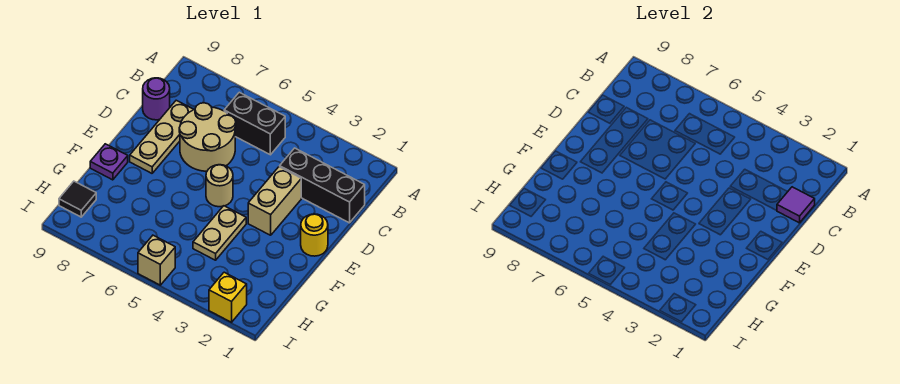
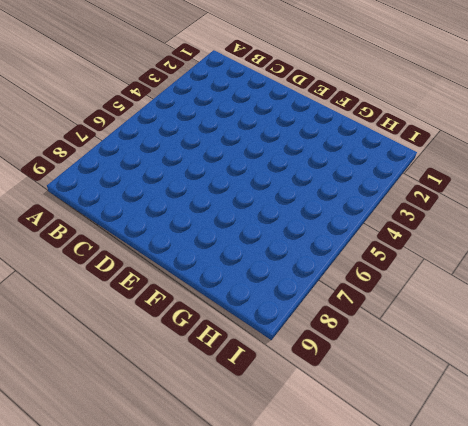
none -> black brick B5:B6 level 1
none -> black brick C1:C3 level 1
none -> tan round brick C6:D7 level 1

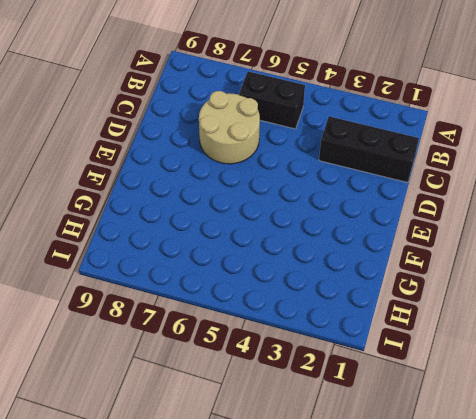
none -> tan plate C8:E8 level 1
none -> purple round brick C9 level 1
none -> tan brick D3:E3 level 1

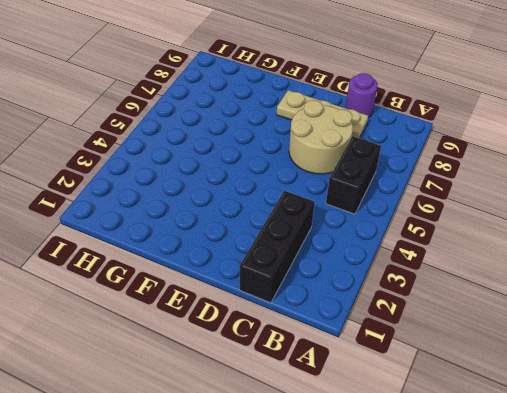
none -> tan brick D3:E3 level 1
none -> yellow round brick E1 level 1
none -> tan round brick E5 level 1

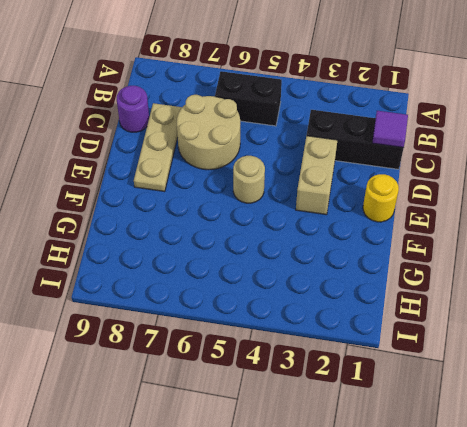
none -> tan plate F4:G4 level 1
none -> purple plate F9 level 1
none -> black tile H9 level 1

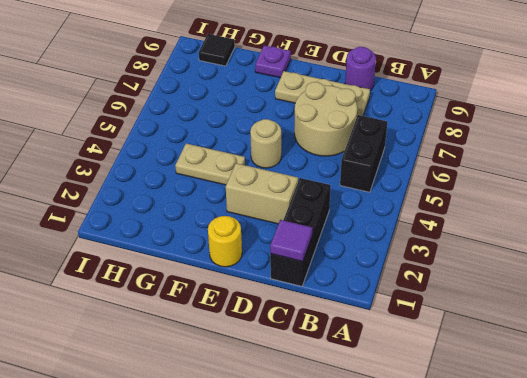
none -> yellow brick I2 level 1
none -> tan brick I5 level 1

